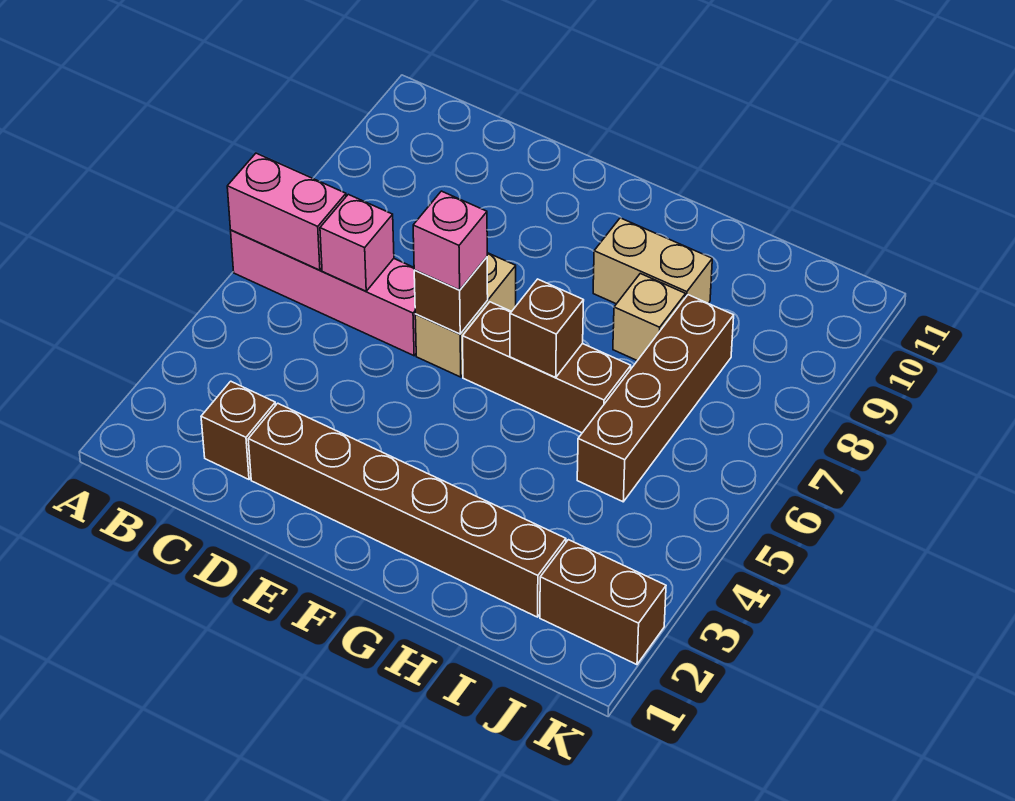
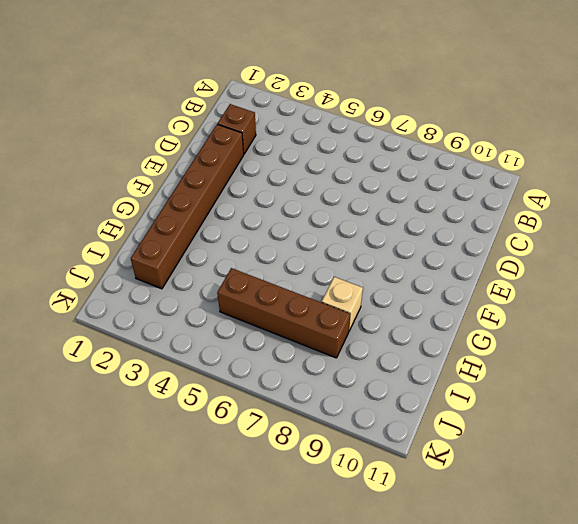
none -> pink brick A6:D6 level 1
none -> tan brick E6:E7 level 1
none -> brown brick F6:H6 level 1

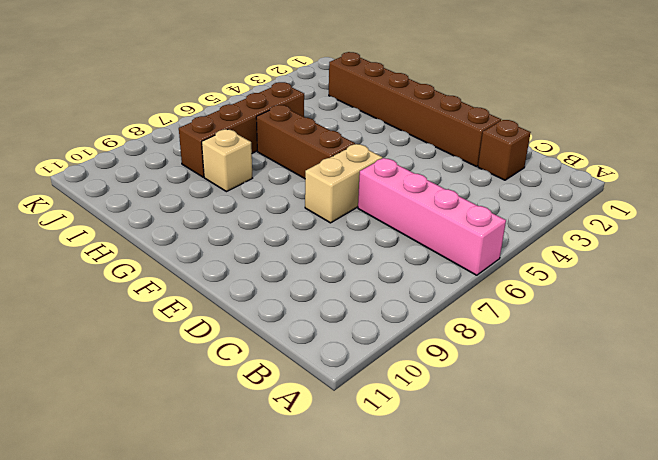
none -> tan brick G9:H9 level 1
none -> brown brick J2:K2 level 1
none -> pink brick A6:B6 level 2

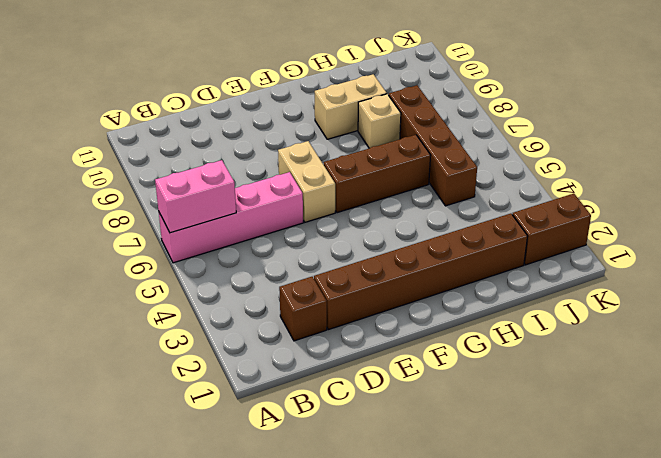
none -> pink brick C6 level 2
none -> brown brick E6 level 2
none -> brown brick G6 level 2

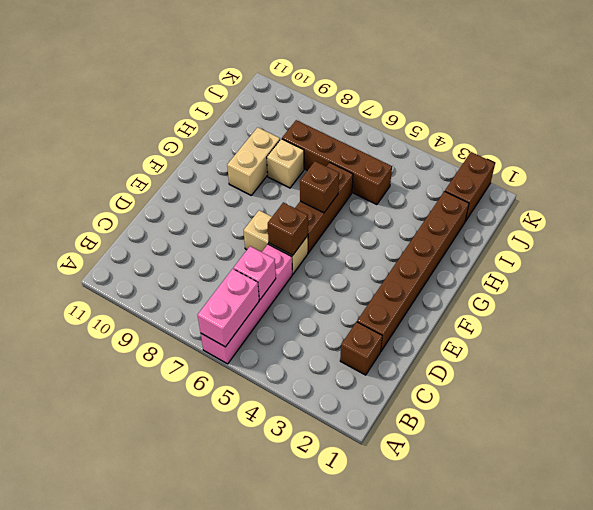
none -> pink brick E6 level 3

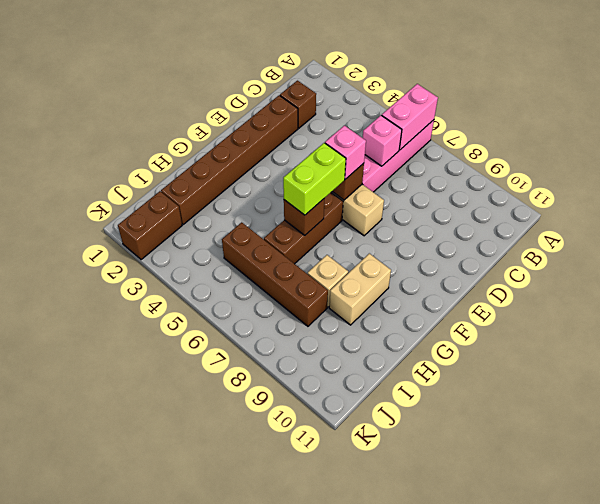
lime brick F6:G6 level 3 -> none

